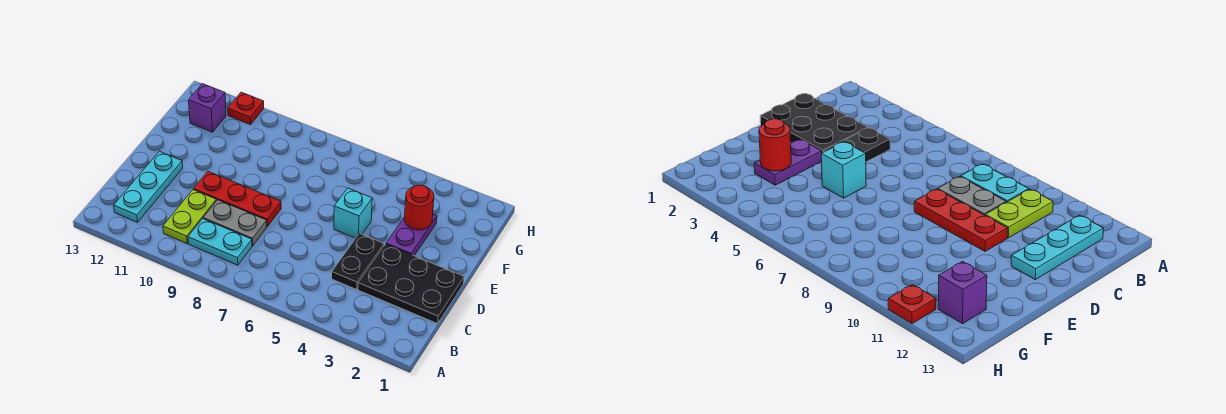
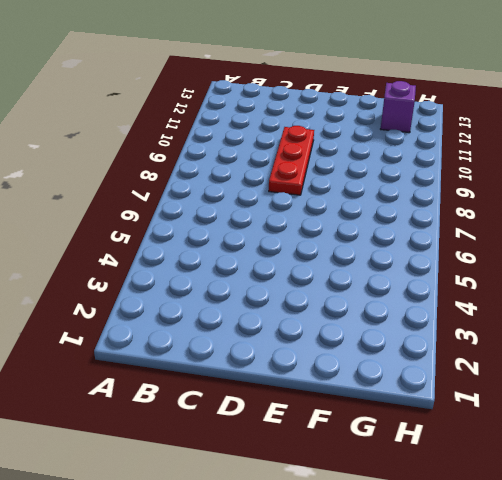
none -> cyan plate B8:B9 level 1
none -> lime plate B10:C10 level 1
none -> cyan plate B12:D12 level 1

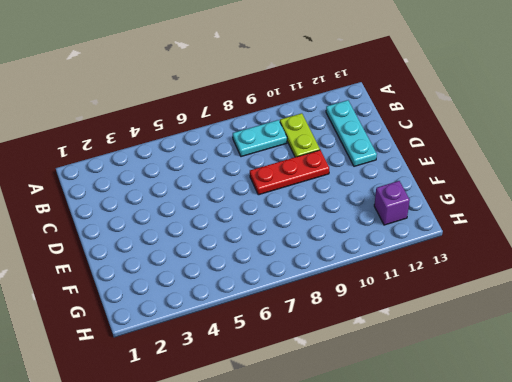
none -> black plate C1:D3 level 1
none -> black plate C4:D4 level 1
none -> grey plate C8:C9 level 1

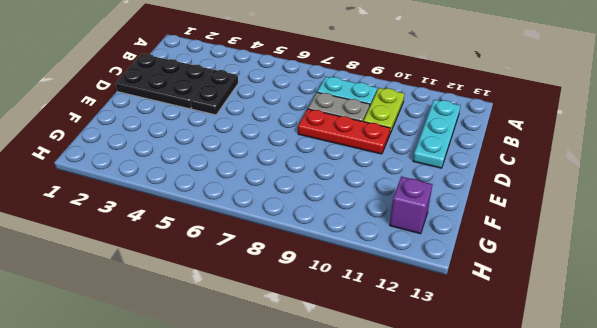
none -> purple plate E3:F3 level 1
none -> cyan brick E5 level 1
none -> red plate H11 level 1

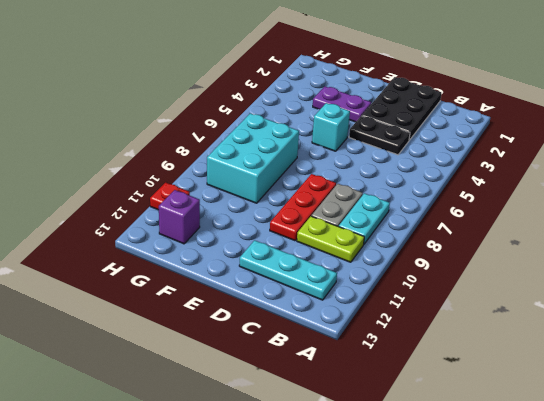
cyan brick F7:G9 level 1 -> none
none -> red round brick F3 level 2

